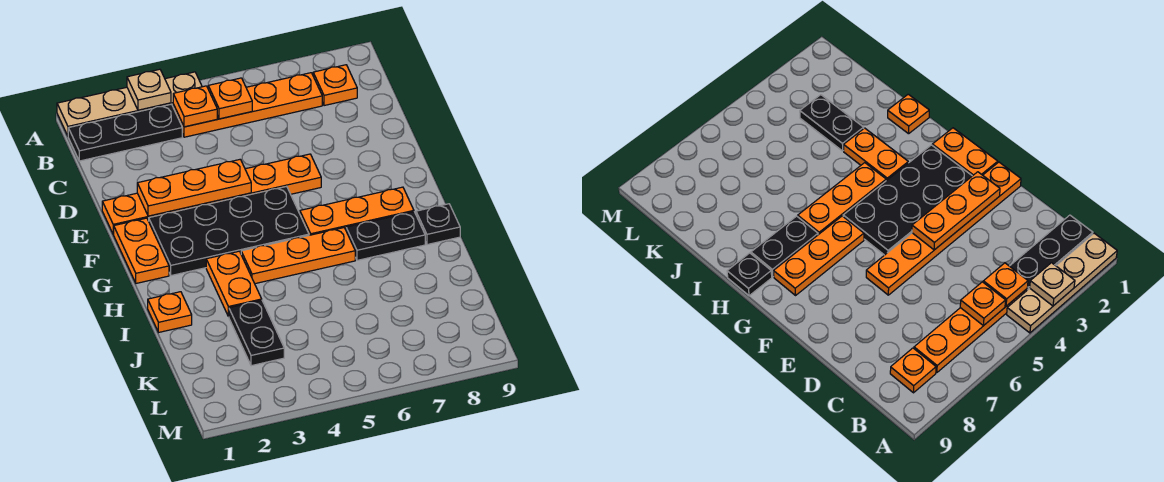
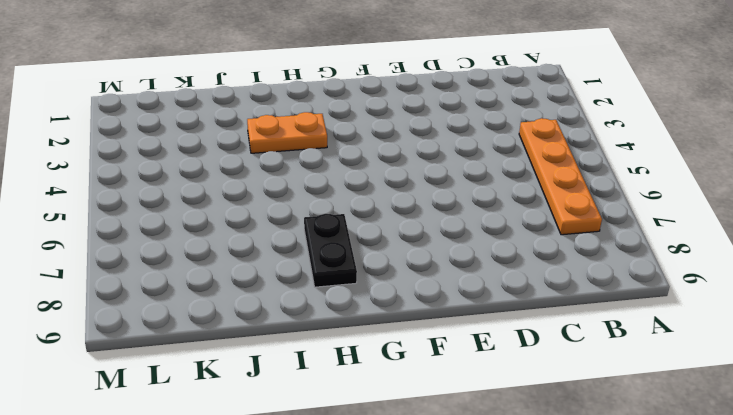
none -> tan plate A1:A4 level 1
none -> black plate B1:B3 level 1
none -> orange plate B8 level 1

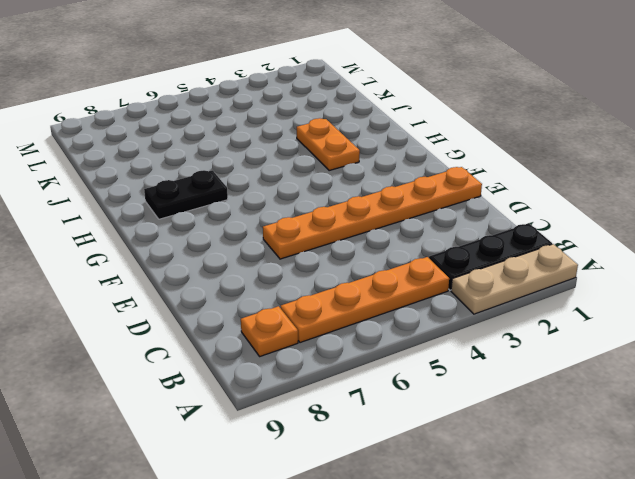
tan plate A1:A3 level 1 -> tan plate A1:A4 level 1
none -> orange plate F1:G1 level 1
none -> black plate F2:G5 level 1
none -> orange plate G6:G8 level 1

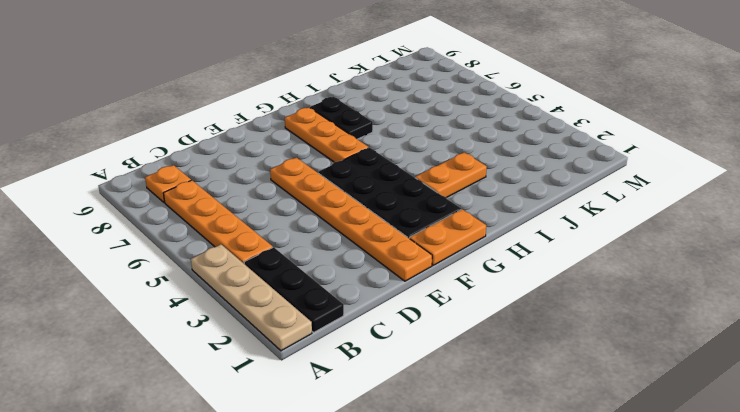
none -> orange plate H4:H6 level 1
none -> black plate H9 level 1
none -> orange plate I1 level 1

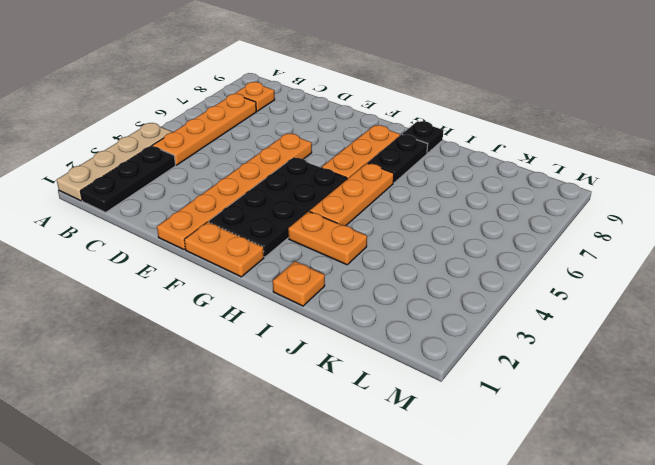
none -> black plate J3:K3 level 1
none -> tan plate A3 level 2
none -> orange plate B4 level 2

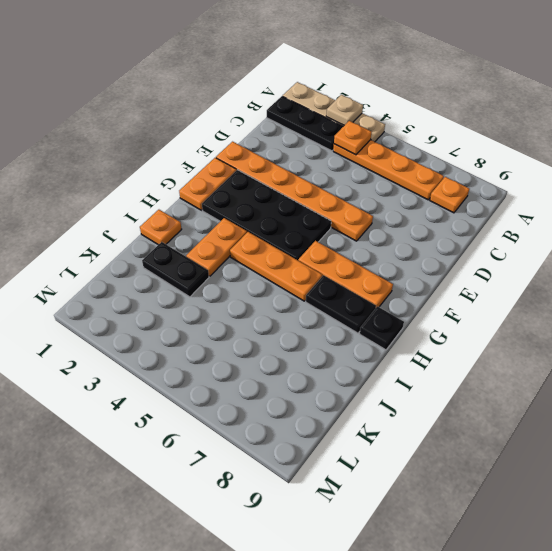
black plate J2:J3 level 1 -> black plate J3:K3 level 1
none -> orange plate B5 level 2
none -> orange plate E2:E4 level 2

